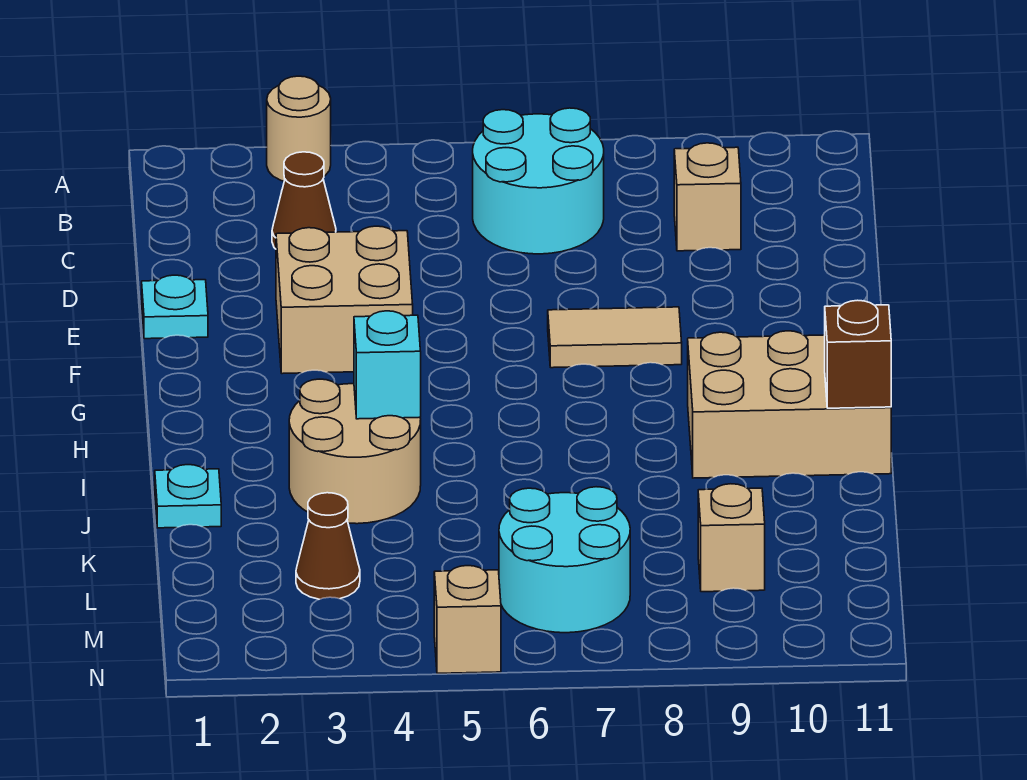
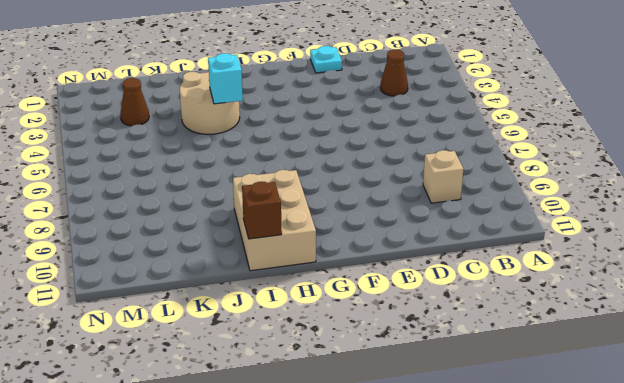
none -> tan round brick A3 level 1
none -> cyan round brick B6:C7 level 1
none -> tan brick E3:F4 level 1

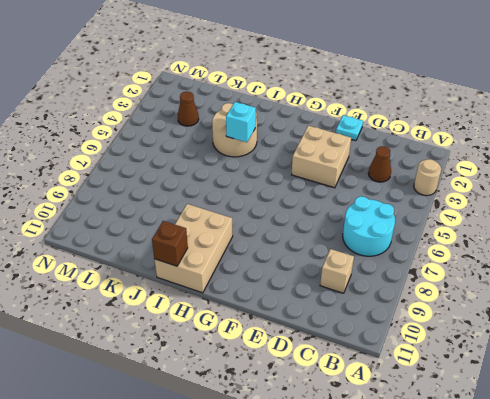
none -> tan tile F7:F8 level 1
none -> cyan plate J1 level 1
none -> cyan round brick L6:M7 level 1

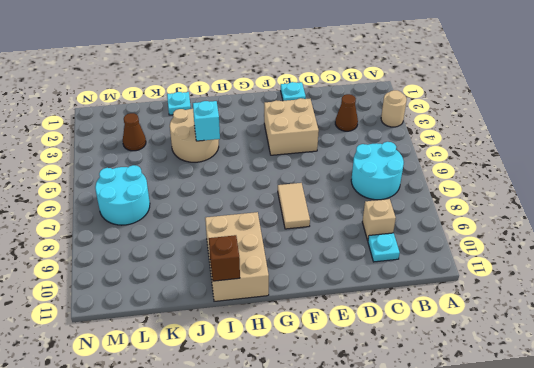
cyan plate C10 level 1 -> none
none -> tan brick L9 level 1
none -> tan brick N5 level 1

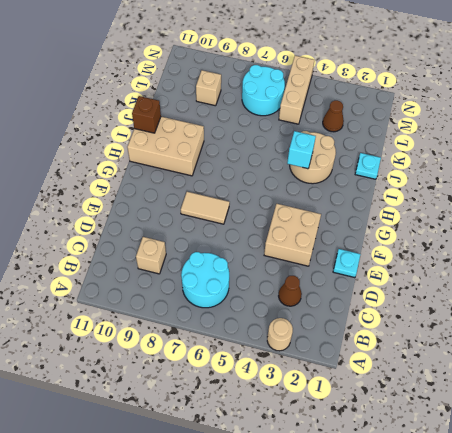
tan brick L5:N5 level 1 -> tan brick N5 level 1

